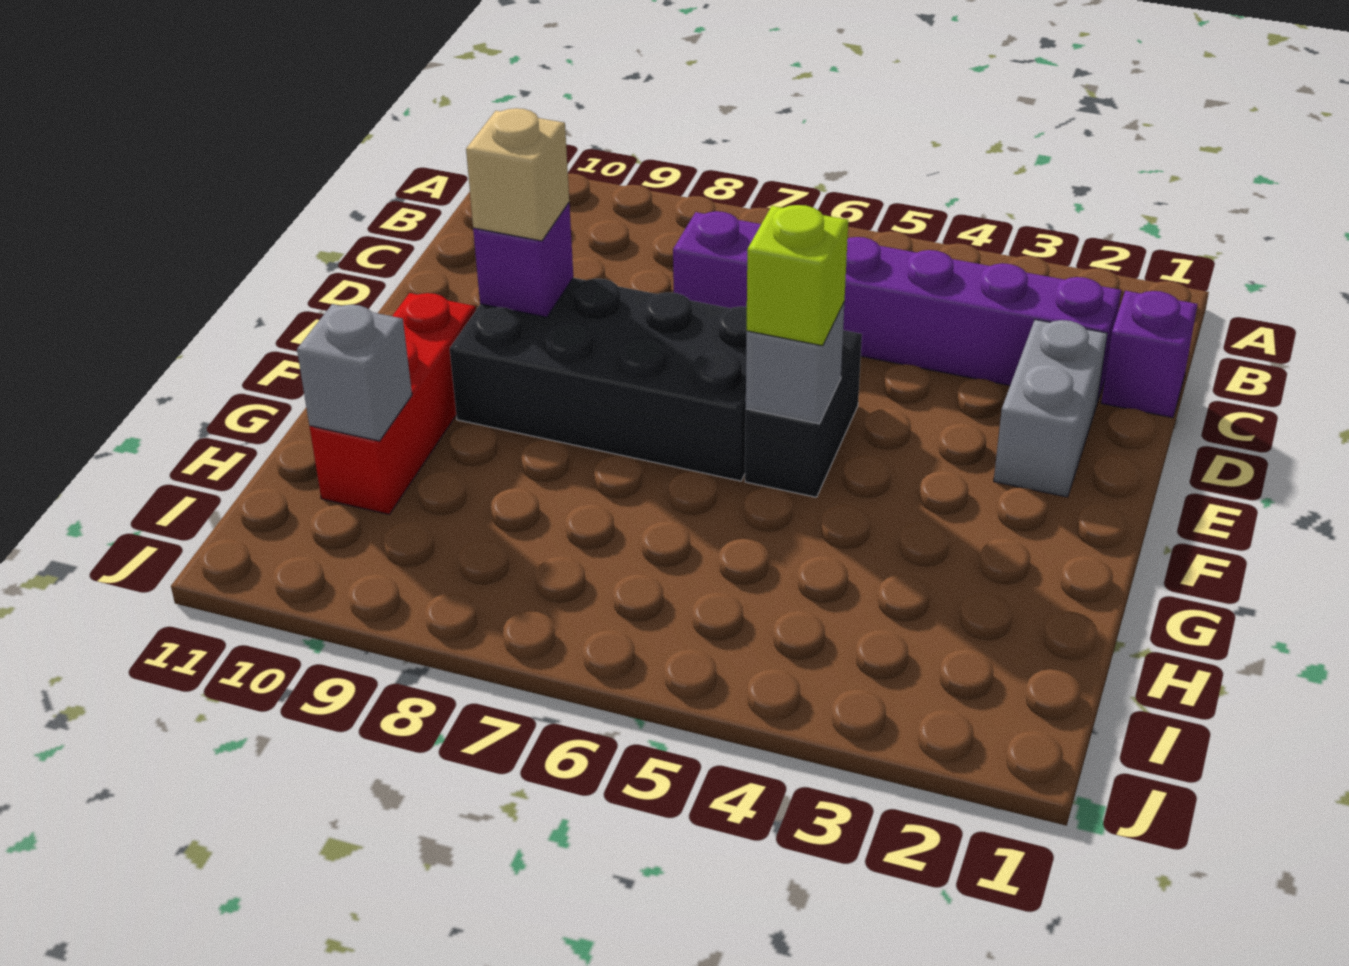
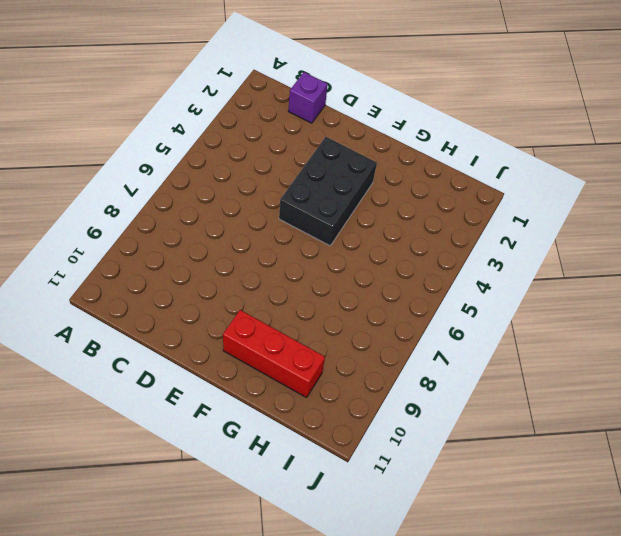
black brick E3:F5 level 1 -> black brick E5:F5 level 1
none -> purple brick C2:C7 level 1
none -> grey brick D2:E2 level 1

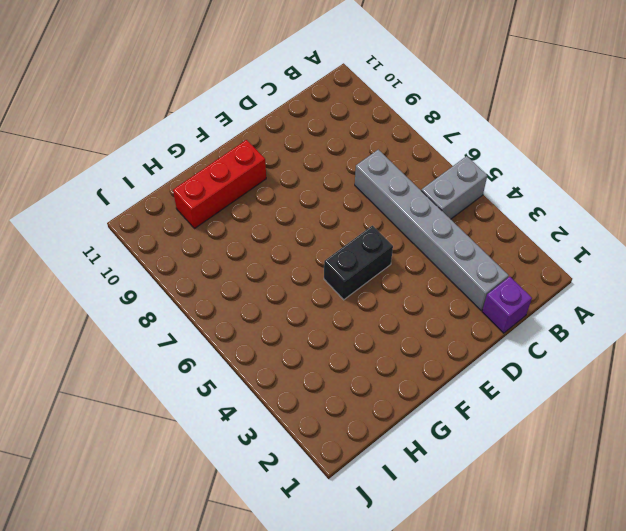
grey brick A5:B5 level 1 -> grey brick D2:E2 level 1
grey brick C2:C7 level 1 -> purple brick C2:C7 level 1
none -> black brick E6:F9 level 1
none -> purple brick E9 level 2

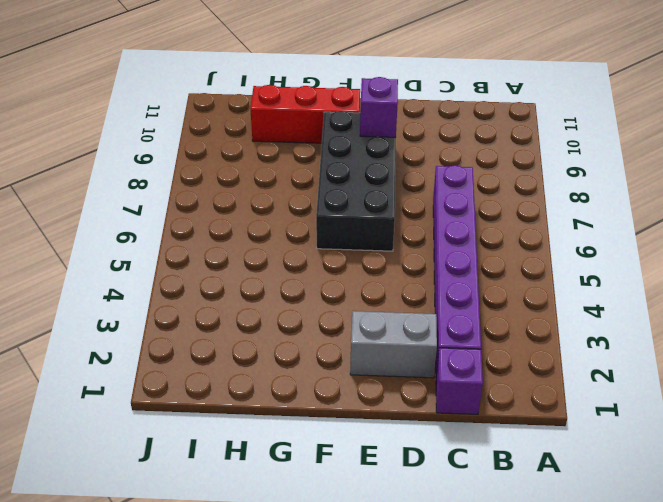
none -> black brick E5:F5 level 1
none -> grey brick F5 level 2

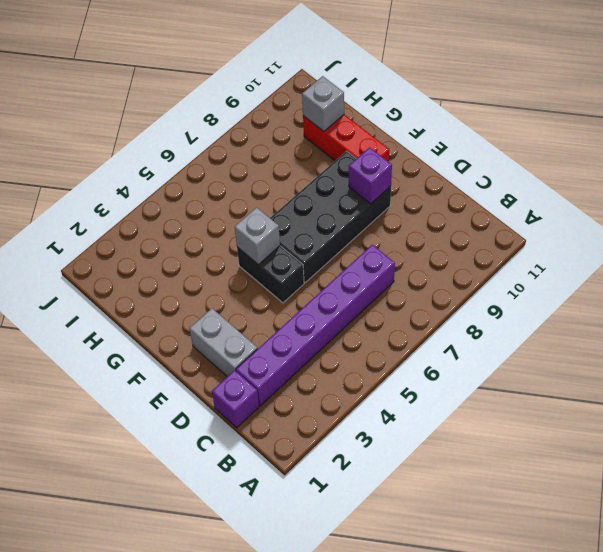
none -> tan brick E9 level 3
none -> lime brick F5 level 3

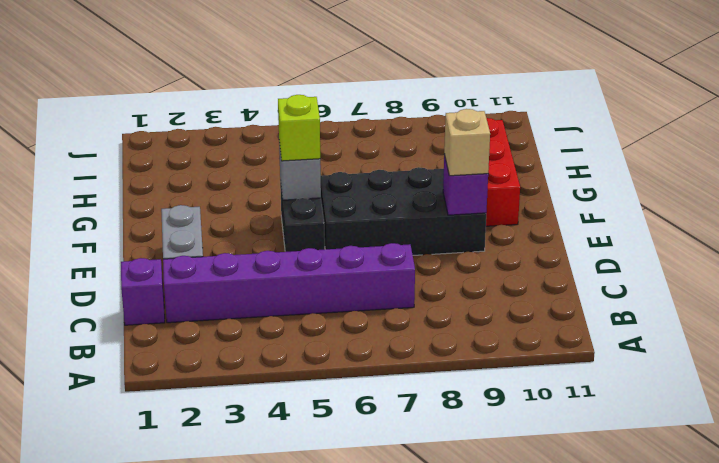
none -> grey brick H10 level 2

